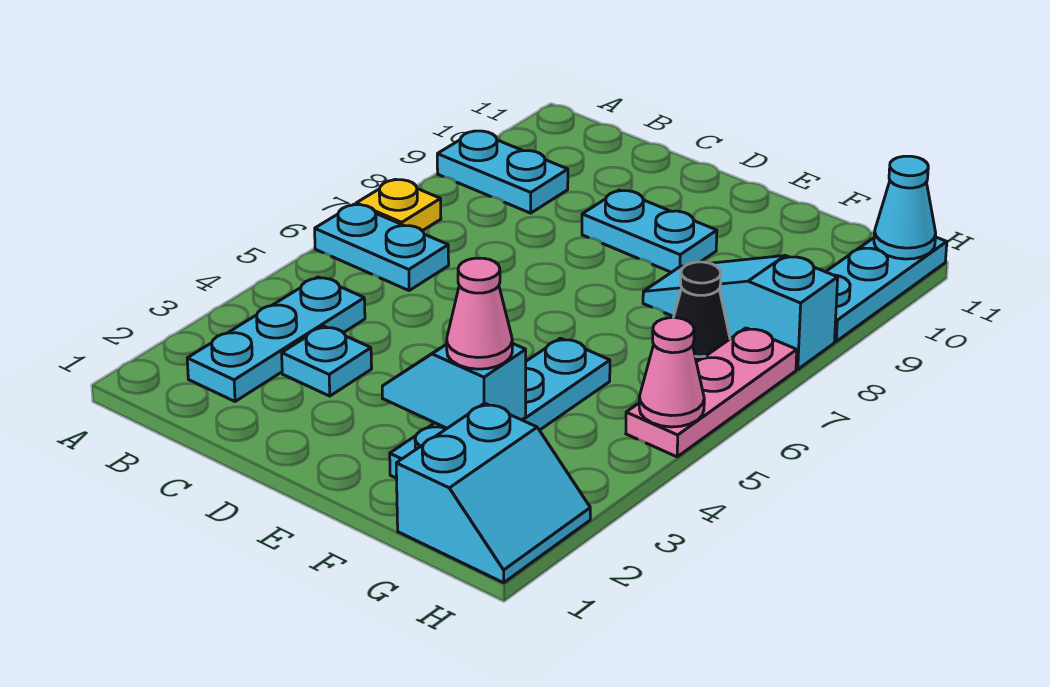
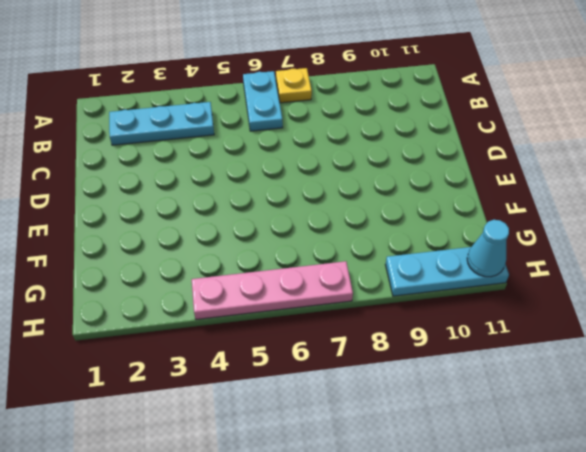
pink plate H4:H7 level 1 -> pink plate H5:H7 level 1
none -> cyan plate A9:B9 level 1
none -> cyan plate C3 level 1
none -> cyan plate D9:E9 level 1

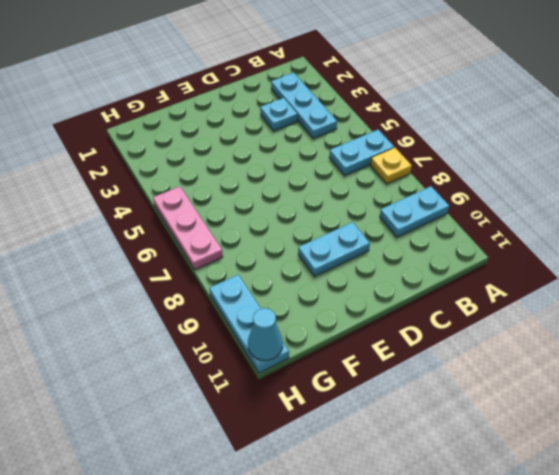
none -> cyan plate F2:F5 level 1
none -> cyan slope F8:H8 level 1 top H
none -> cyan slope G1:H2 level 1 top G

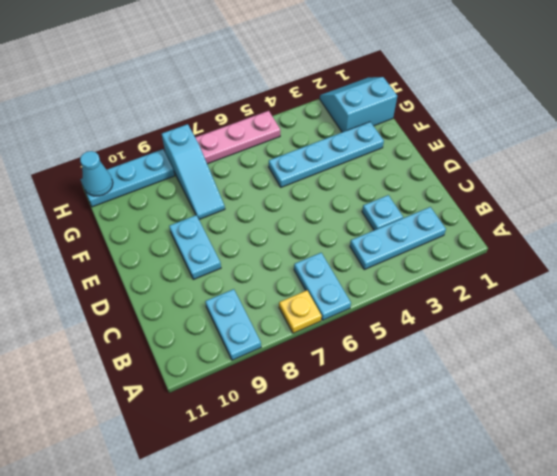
none -> black cone G7 level 1
none -> cyan slope E3:F3 level 2 top F
none -> pink cone H5 level 2

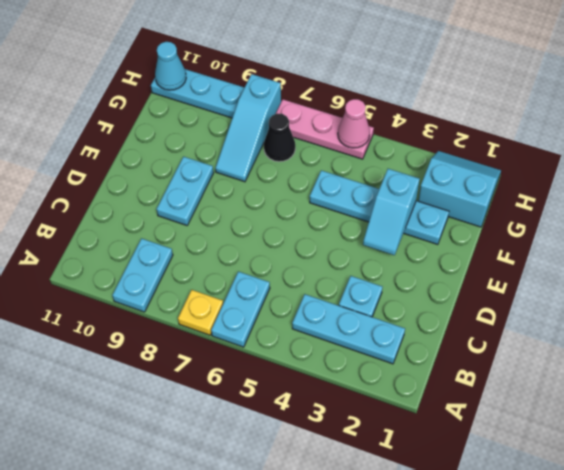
none -> pink cone F3 level 3

